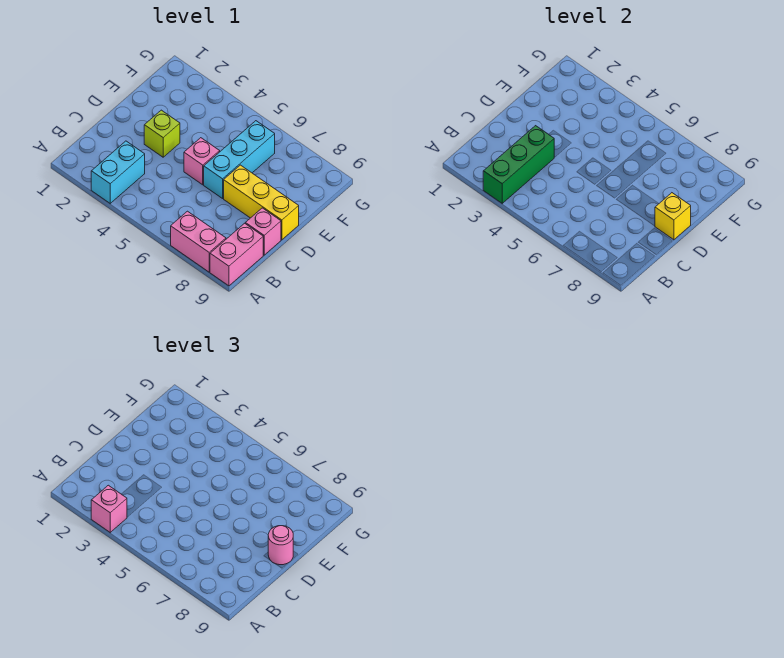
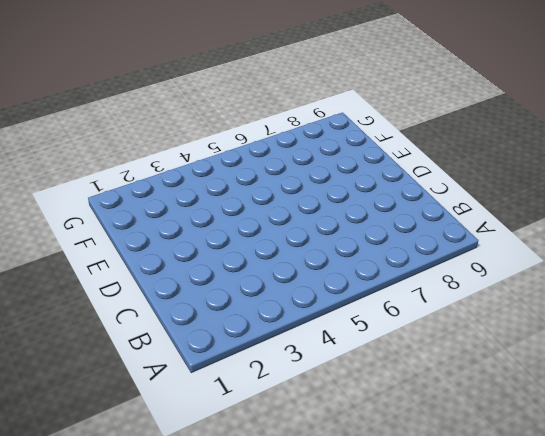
none -> cyan brick A3:B3 level 1
none -> pink brick A7:A8 level 1
none -> pink brick A9:B9 level 1

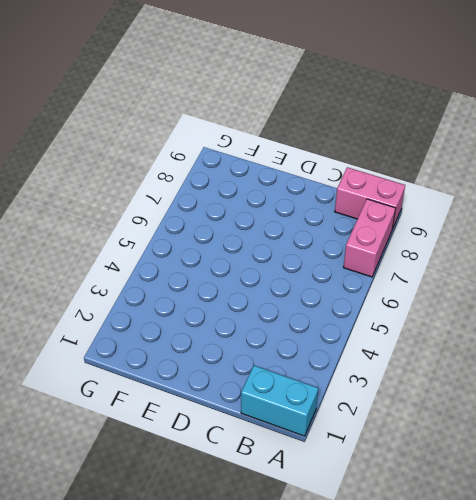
cyan brick A1:B1 level 1 -> cyan brick A3:B3 level 1
none -> pink brick C9 level 1
none -> lime brick D3 level 1
none -> pink brick D5 level 1

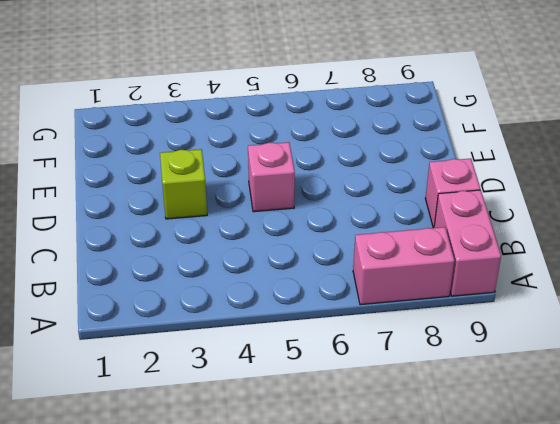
none -> cyan brick A3:B3 level 1
none -> cyan brick D6:F6 level 1
none -> yellow brick D7:D9 level 1

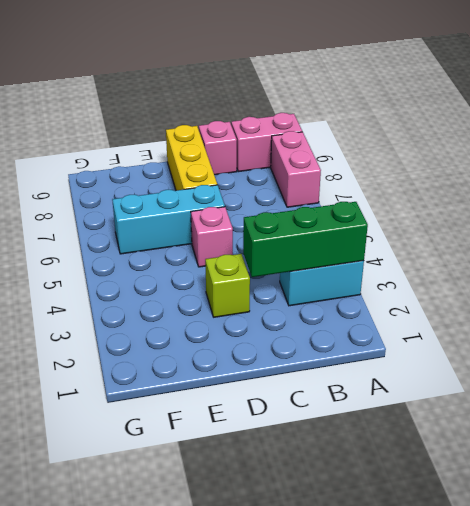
none -> yellow brick D9 level 2
none -> pink brick A3 level 3
none -> pink round brick D9 level 3

